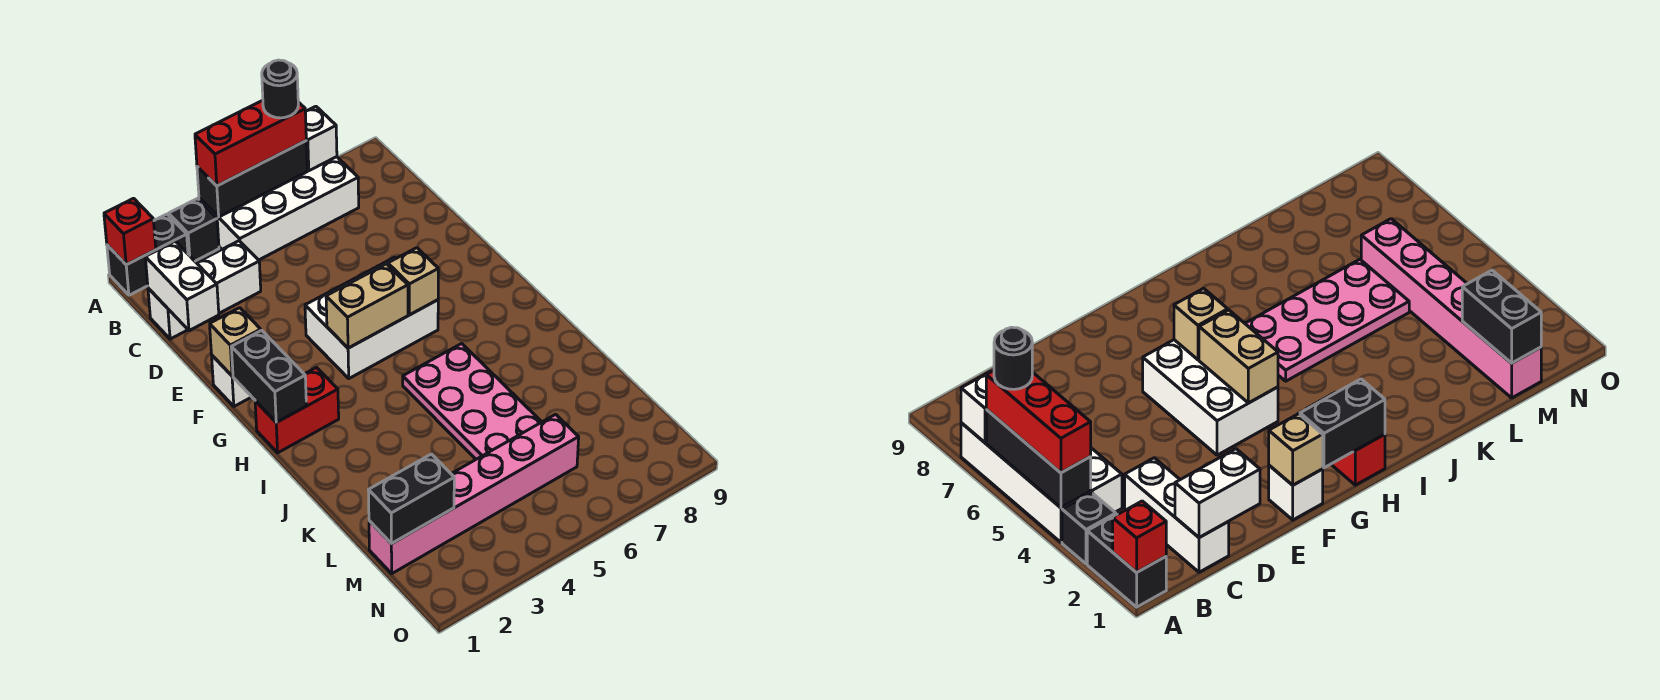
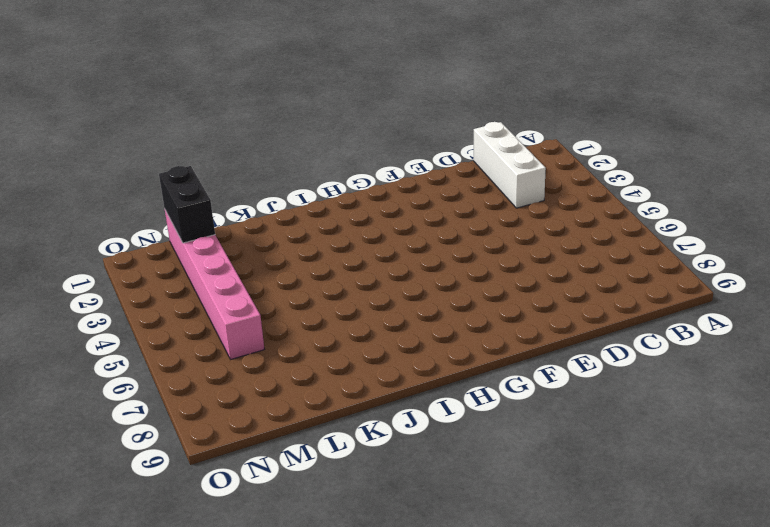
none -> black brick A1:A2 level 1
none -> black brick A3 level 1
none -> white brick A4:B7 level 1

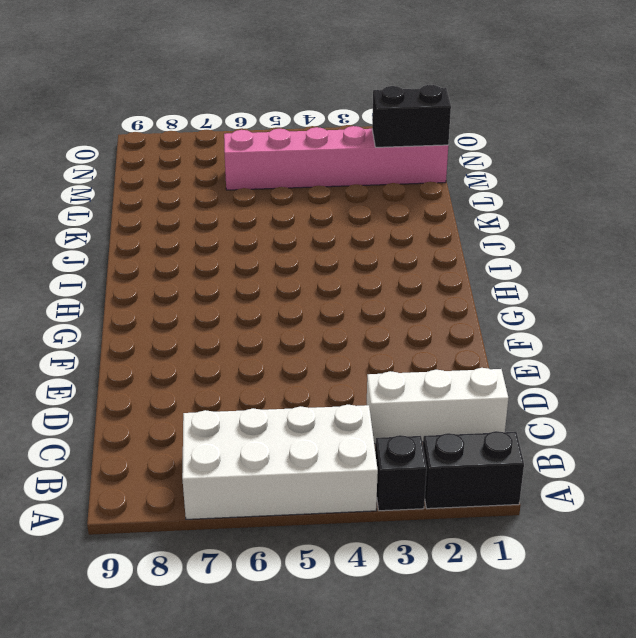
none -> white brick F1 level 1
none -> white brick F4:G6 level 1
none -> red brick H1:H2 level 1

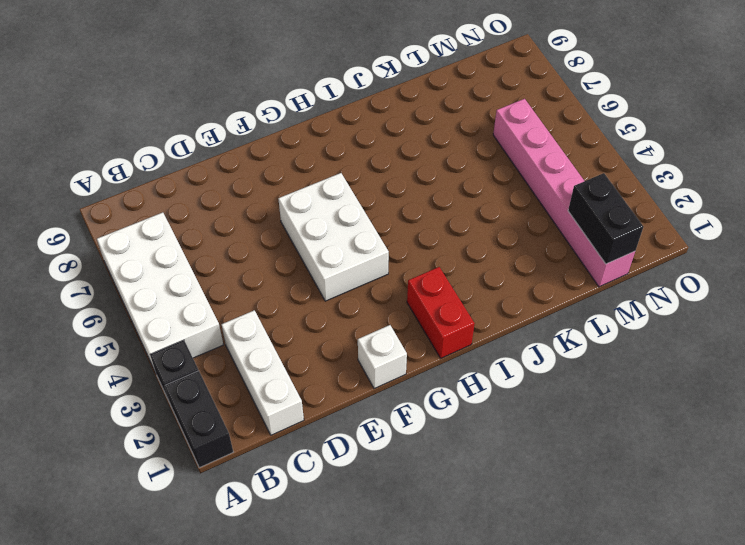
none -> pink plate I5:L6 level 1
none -> red brick A1 level 2
none -> black brick A4:A6 level 2

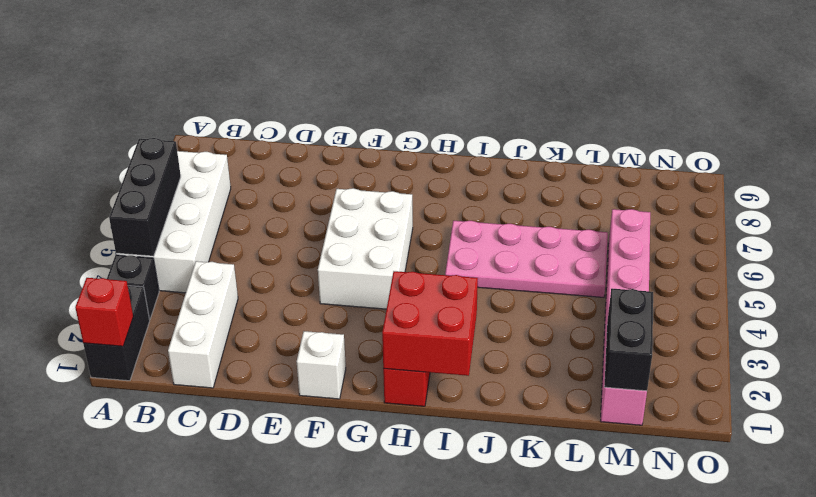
red brick H1:I2 level 2 -> black brick G1:H1 level 2
none -> white brick A7 level 2
none -> white brick C1:D1 level 2
none -> tan brick F1 level 2

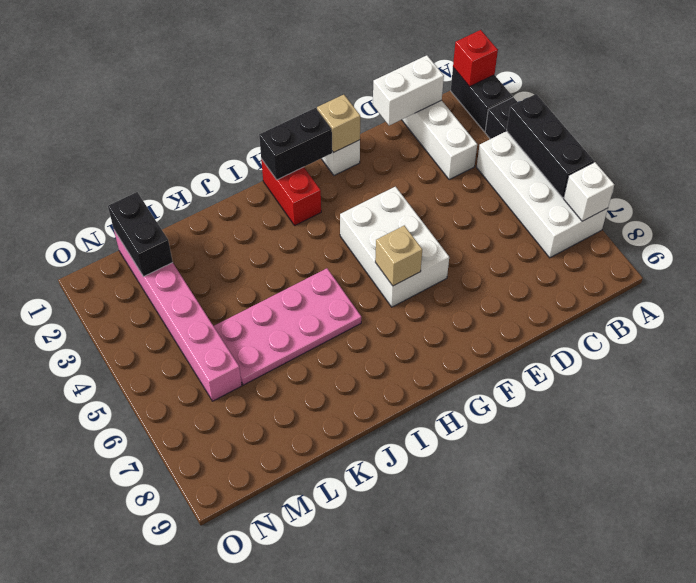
none -> tan brick G4:G5 level 2
none -> red brick A4:A6 level 3
none -> black round brick A6 level 4

